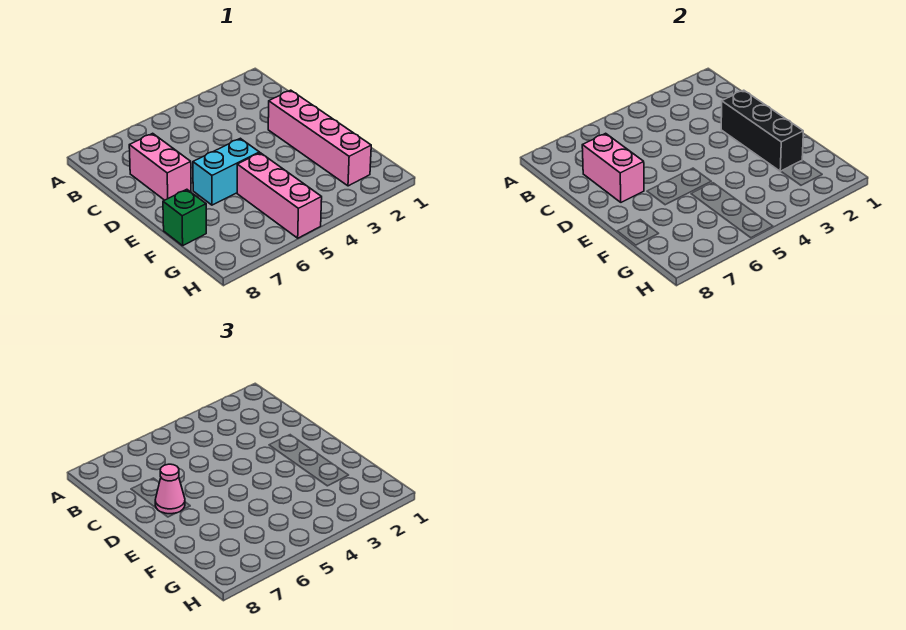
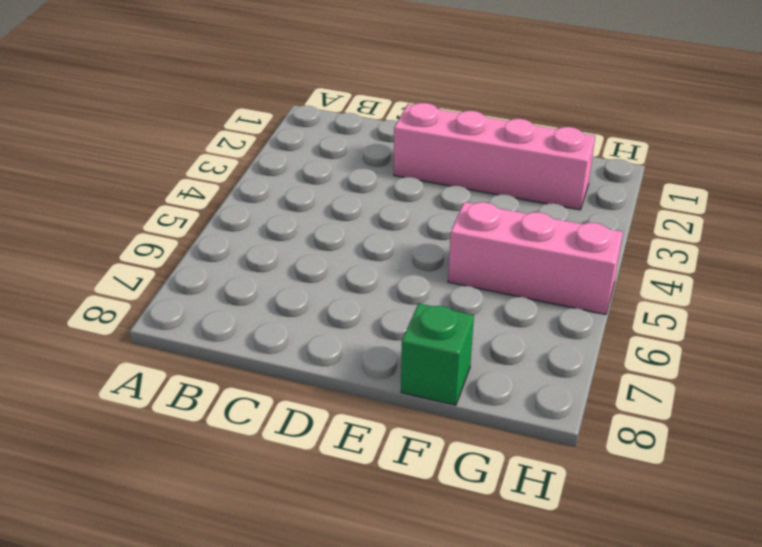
none -> pink brick C7:D7 level 1
none -> cyan brick E5:E6 level 1

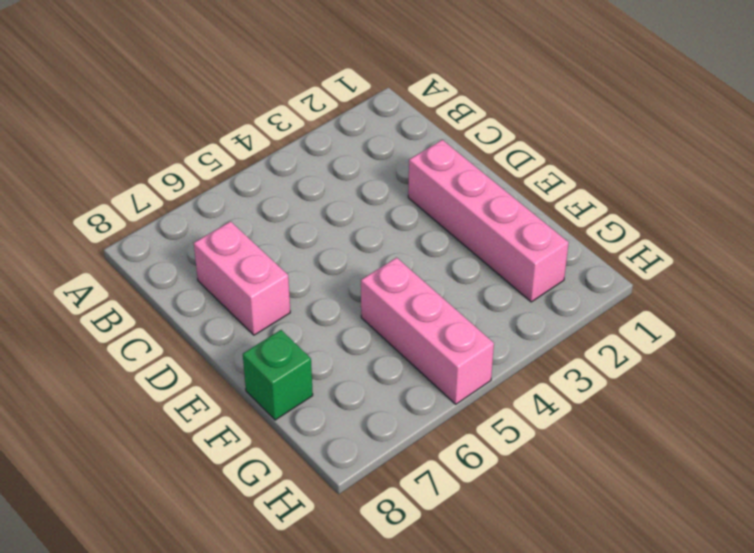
none -> cyan brick E5:E6 level 1
none -> pink brick C7:D7 level 2

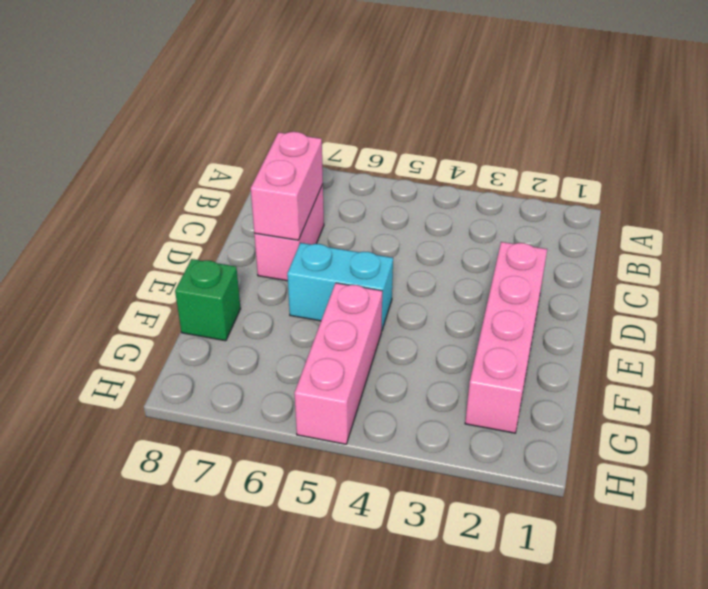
none -> black brick D2:F2 level 2
none -> pink cone D7 level 3

